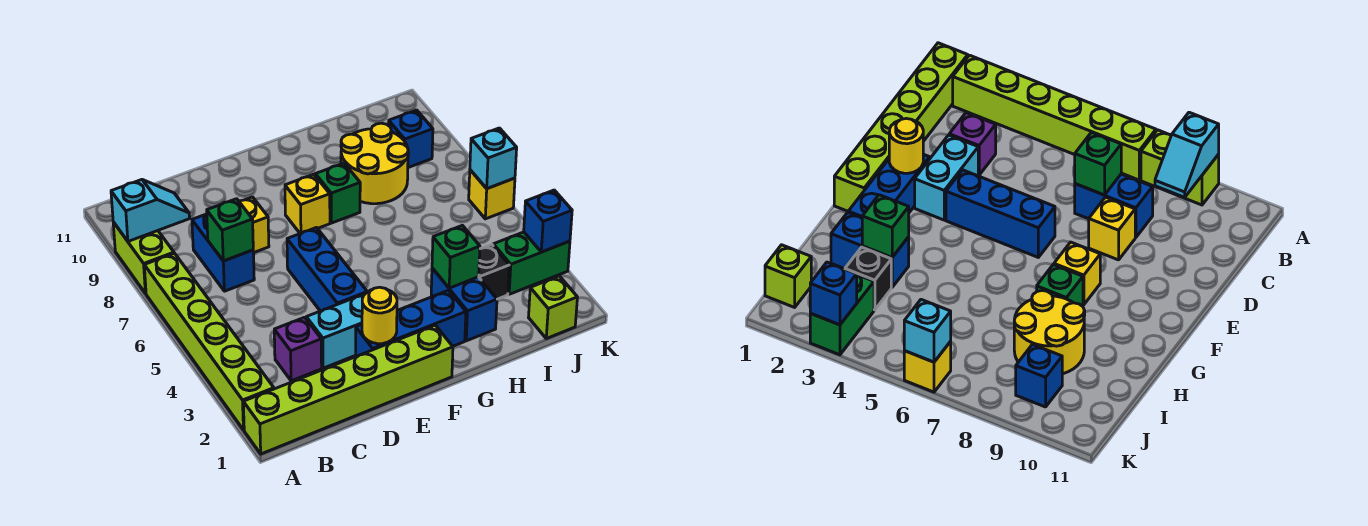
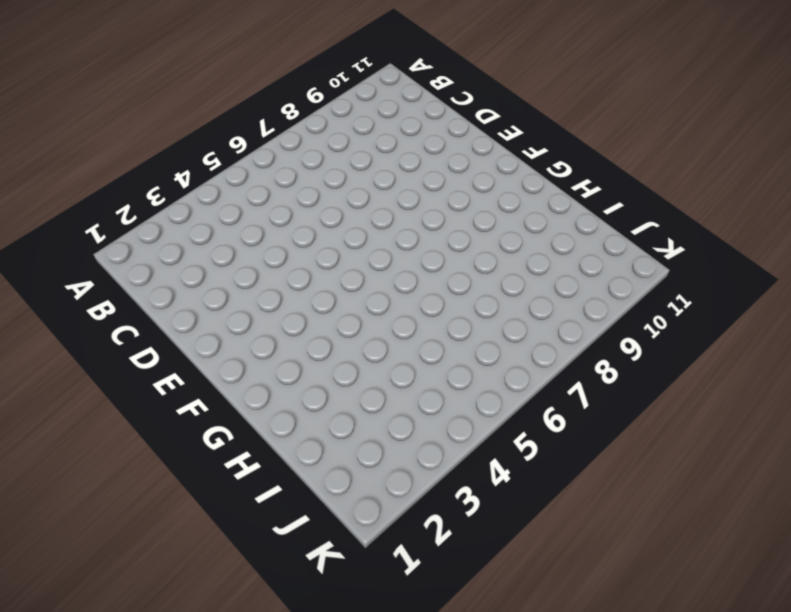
none -> lime brick A1:F1 level 1
none -> lime brick A2:A7 level 1
none -> lime brick A8:A9 level 1

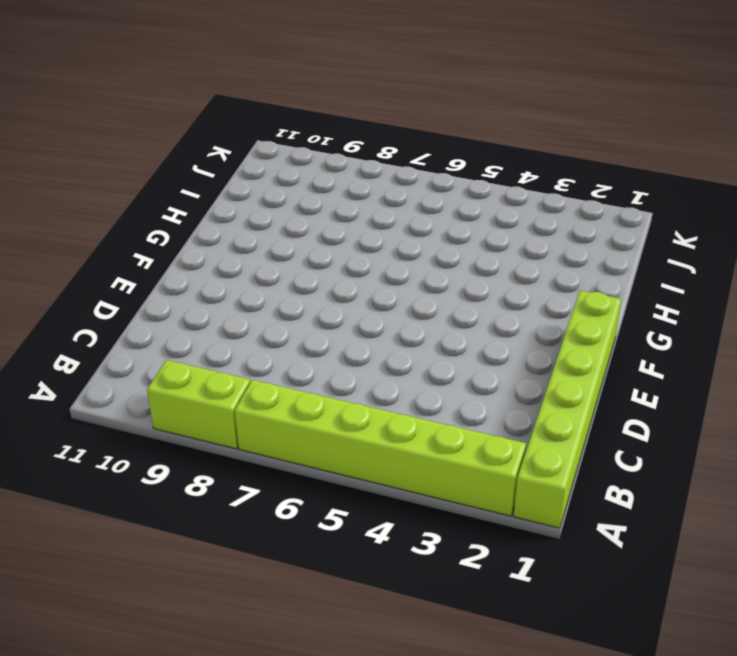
none -> purple brick C3 level 1
none -> blue brick C7:C8 level 1
none -> cyan brick D3:E3 level 1

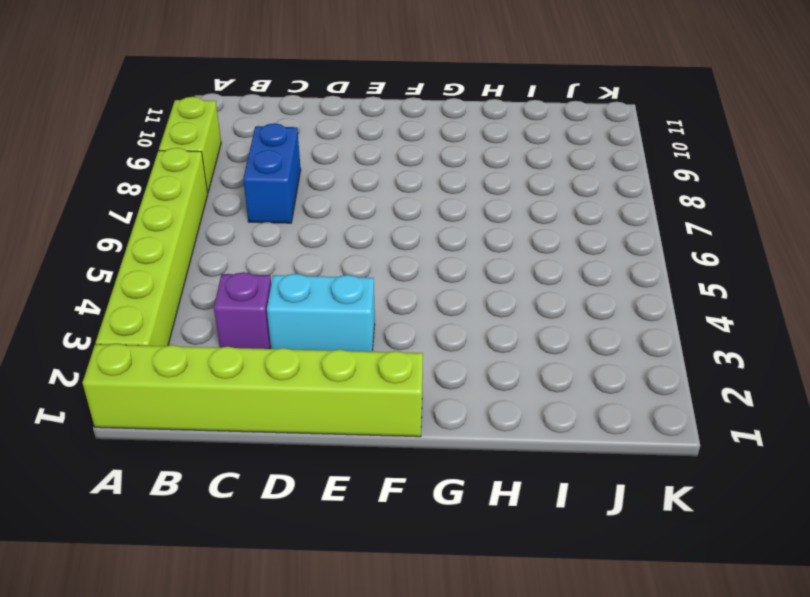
none -> yellow brick D8 level 1
none -> blue brick E2:G2 level 1
none -> blue brick E4:E6 level 1

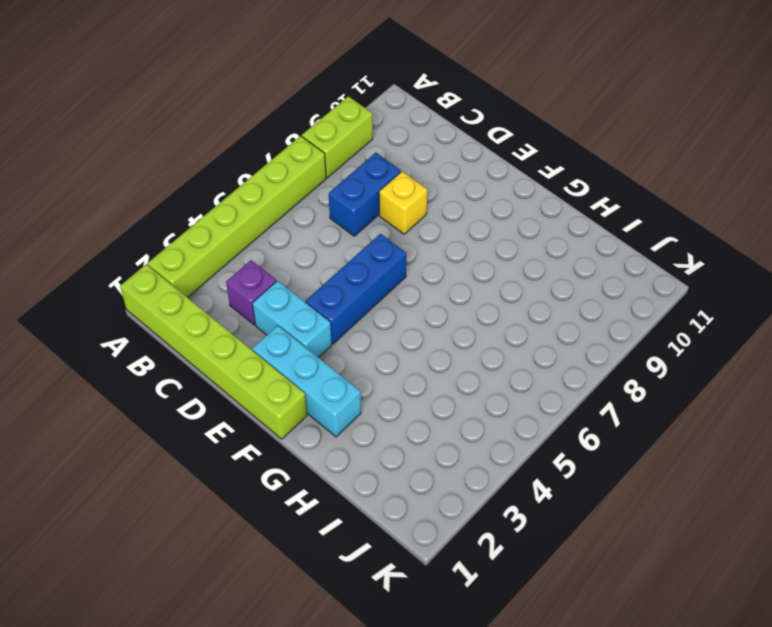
cyan brick E2:G2 level 1 -> blue brick E2:G2 level 1
none -> yellow brick F8 level 1
none -> green brick G8 level 1
none -> blue brick H2:H3 level 1

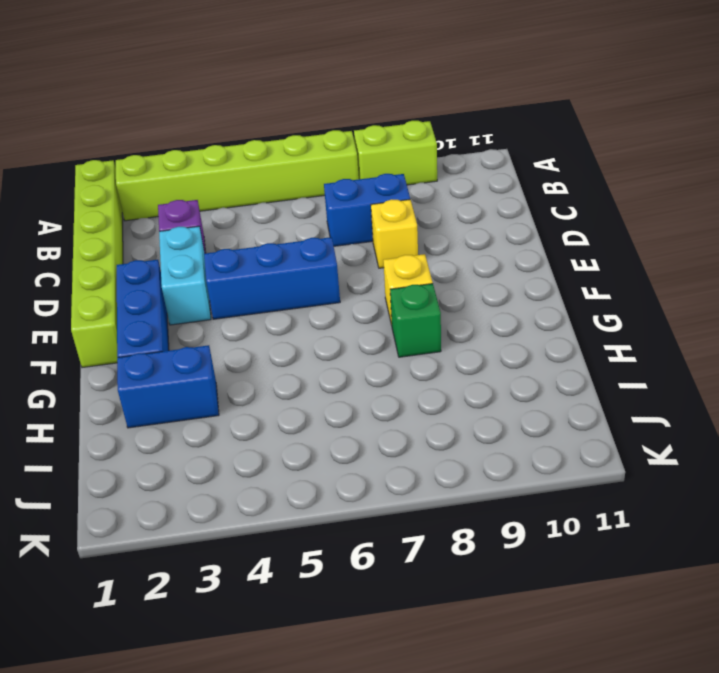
none -> yellow round brick H8:I9 level 1
none -> black brick I3 level 1
none -> lime brick J1 level 1

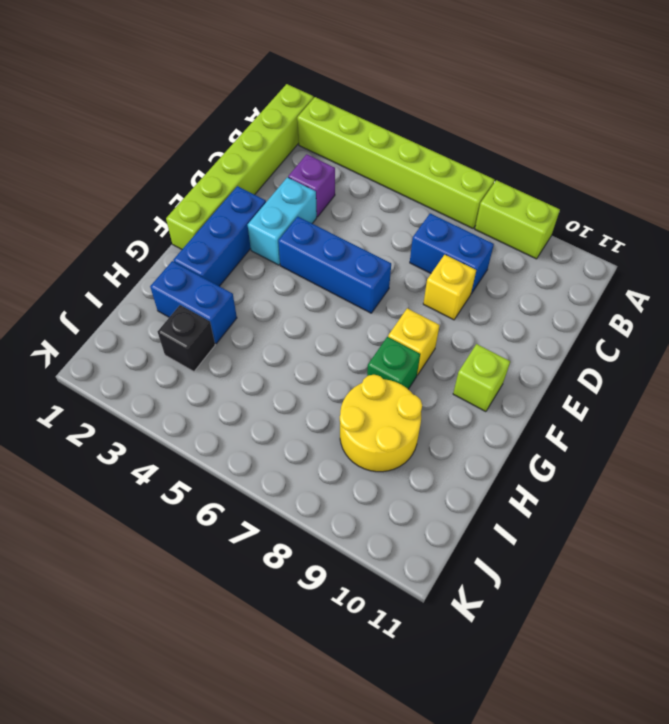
lime brick F10 level 1 -> lime brick J1 level 1
none -> green brick J3:K3 level 1
none -> blue brick J9 level 1
none -> yellow brick K6 level 1

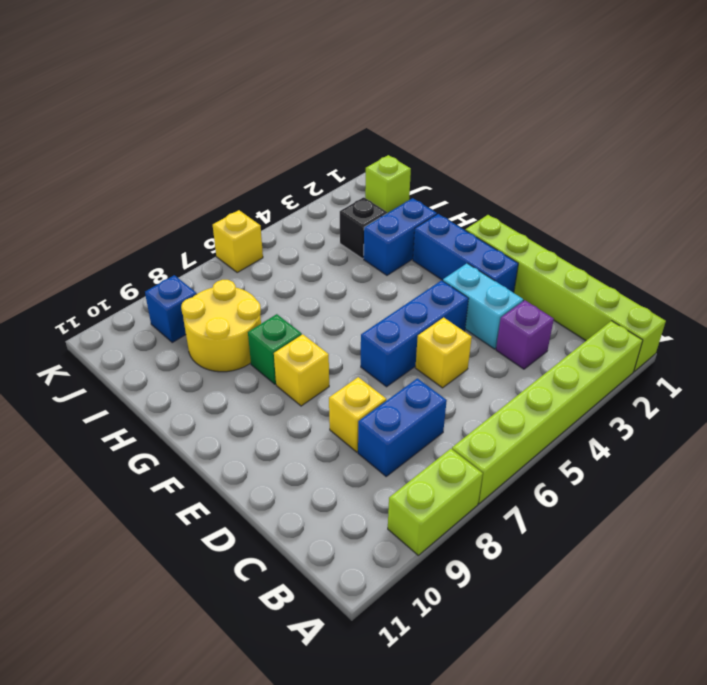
yellow brick D5 level 1 -> none
none -> green brick J3:K3 level 1
none -> cyan slope A9:B9 level 2 top A
none -> green brick C7 level 2

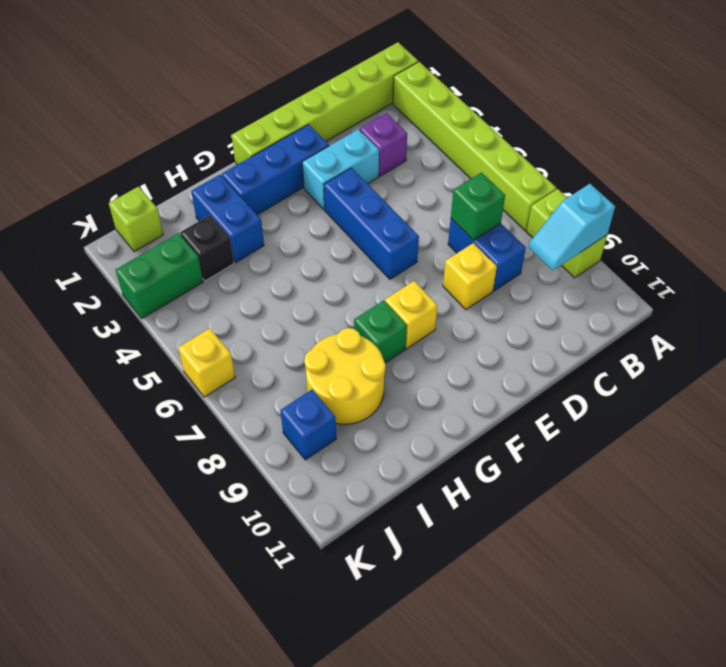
none -> yellow round brick E2 level 2
none -> green brick H3 level 2
none -> blue brick K3 level 2

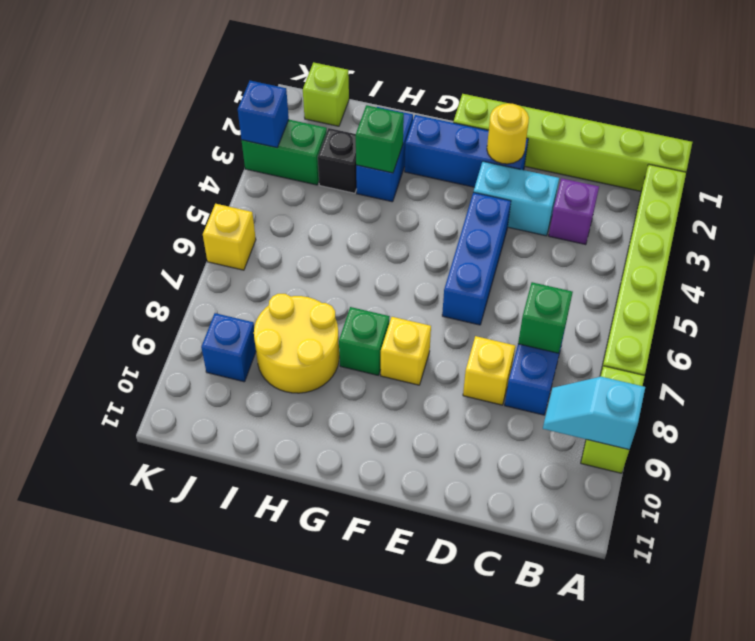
none -> cyan brick K6 level 2

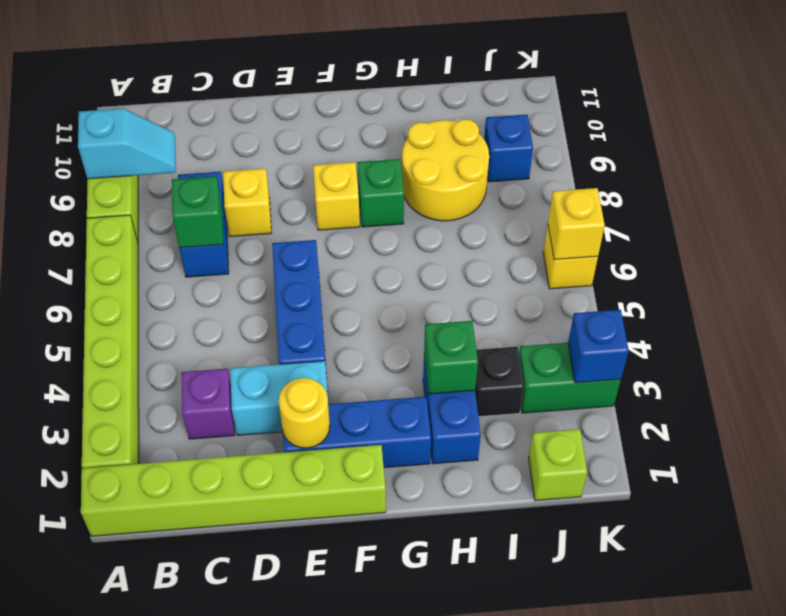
yellow brick K6 level 2 -> cyan brick K6 level 2

